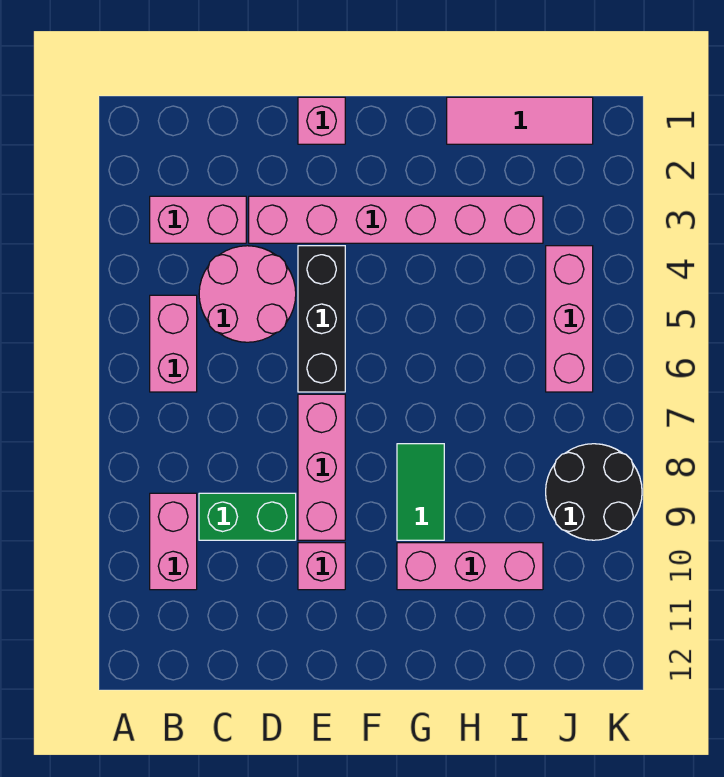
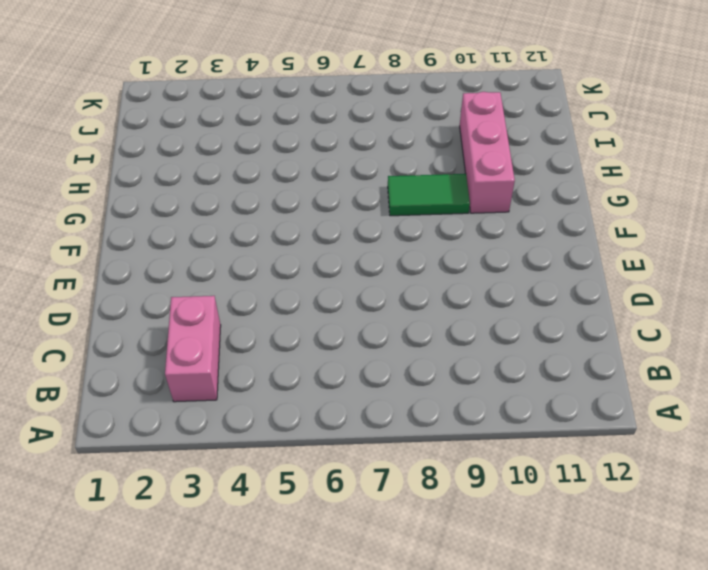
none -> pink brick B5:B6 level 1
none -> pink brick B9:B10 level 1
none -> pink round brick C4:D5 level 1

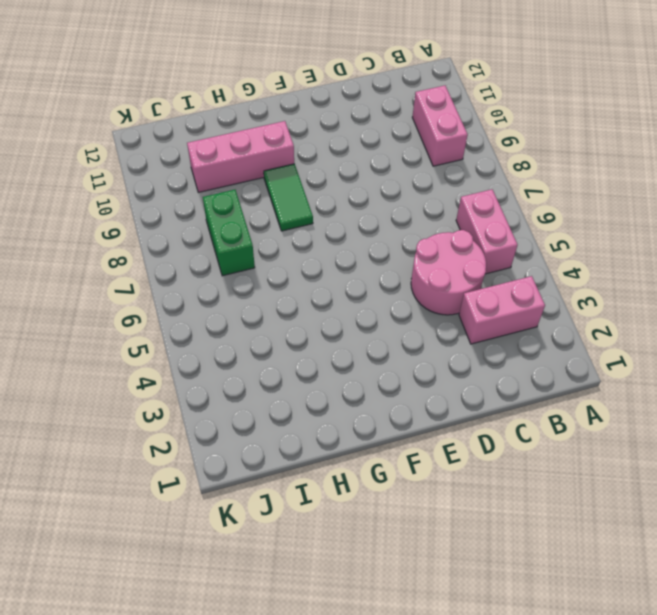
green brick I7:I8 level 1 -> green brick C9:D9 level 1
none -> pink brick D3:I3 level 1
none -> pink brick E1 level 1
none -> black brick E4:E6 level 1

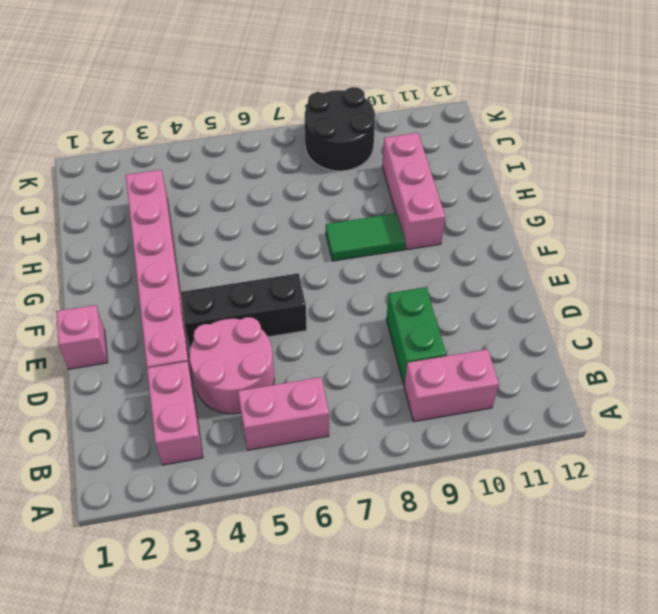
none -> pink brick E7:E9 level 1
none -> pink brick E10 level 1
none -> pink tile H1:J1 level 1

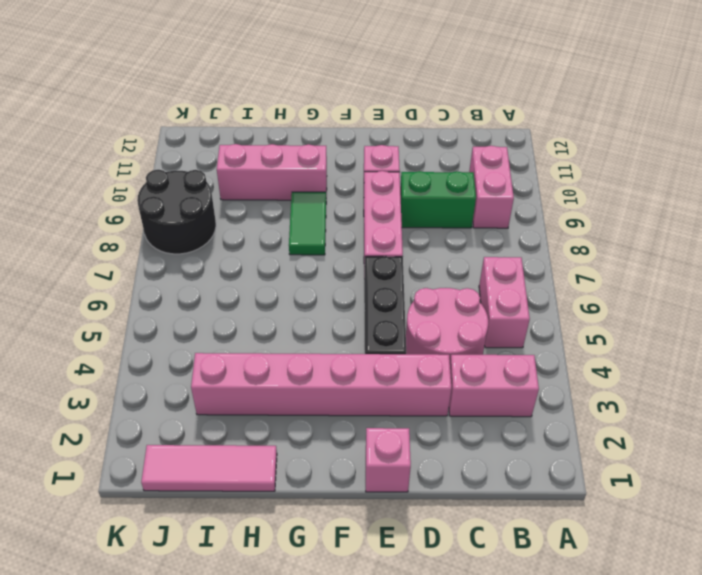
none -> pink brick J4:J6 level 1

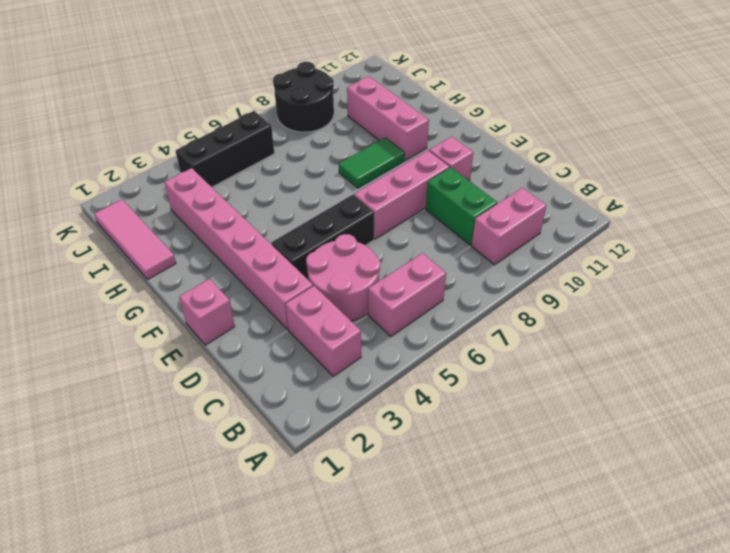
black brick J4:J6 level 1 -> pink brick J4:J6 level 1

